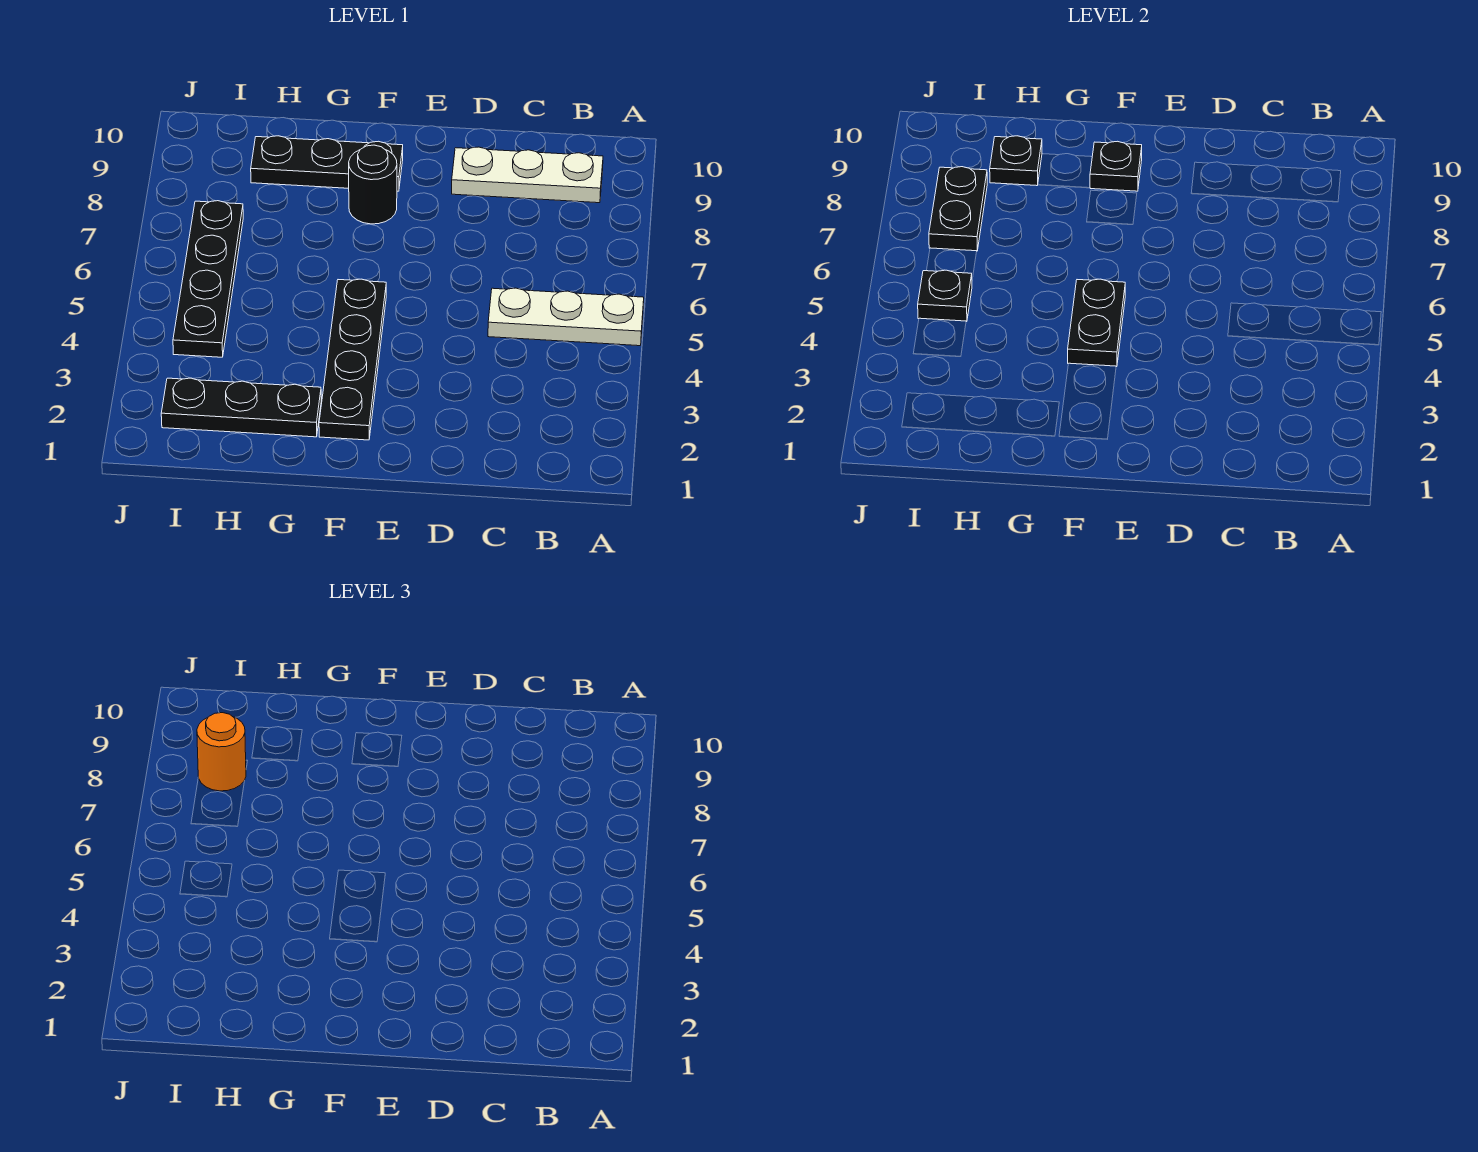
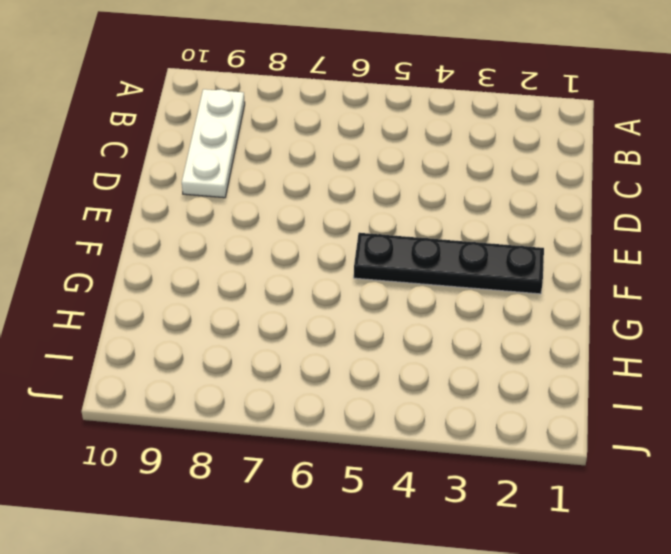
none -> white plate A5:C5 level 1
none -> black round brick F8 level 1
none -> black plate F9:H9 level 1

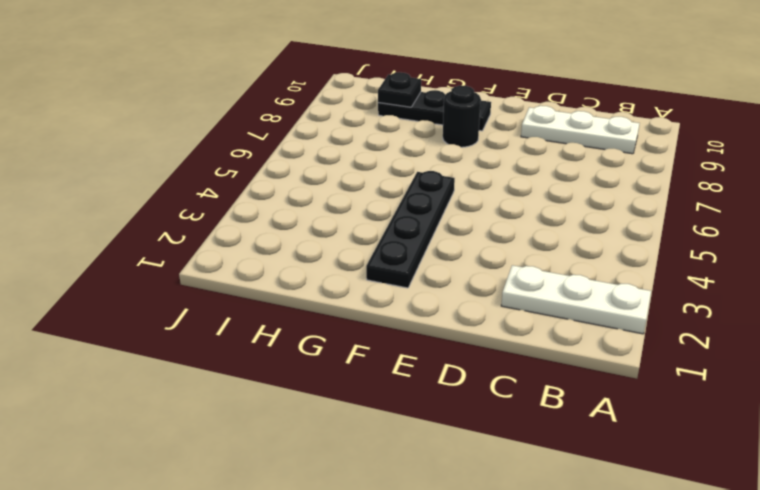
white plate A2:C2 level 1 -> white plate A5:C5 level 1
none -> black plate G2:I2 level 1
none -> black plate I4:I7 level 1
none -> black plate F4:F5 level 2

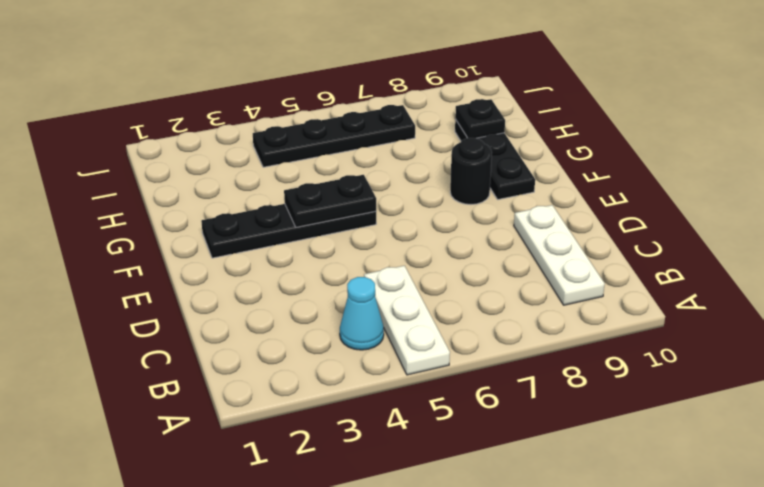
cyan cone B4 level 1 -> none
none -> black plate G2:I2 level 1
none -> black plate F9 level 2
none -> black plate I5 level 2

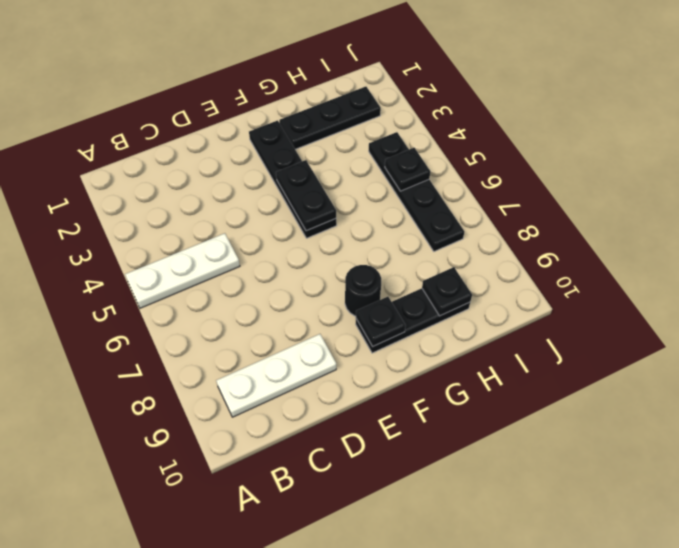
none -> black plate I7:I8 level 2
none -> orange round brick I8 level 3

